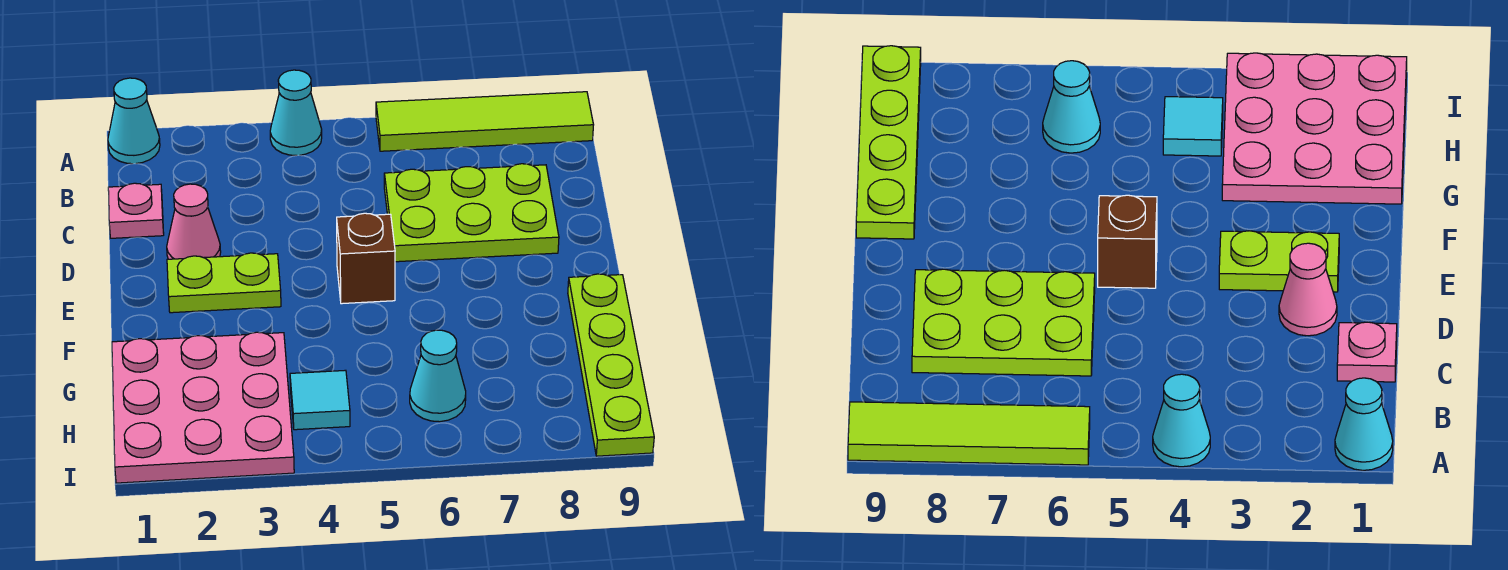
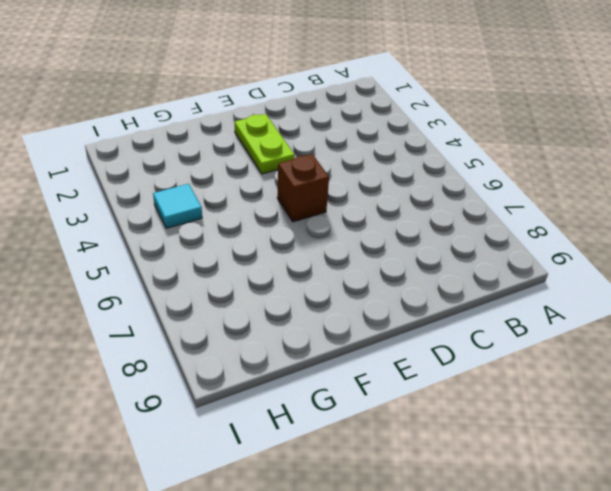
none -> cyan cone A1 level 1
none -> cyan cone A4 level 1
none -> lime tile A6:A9 level 1

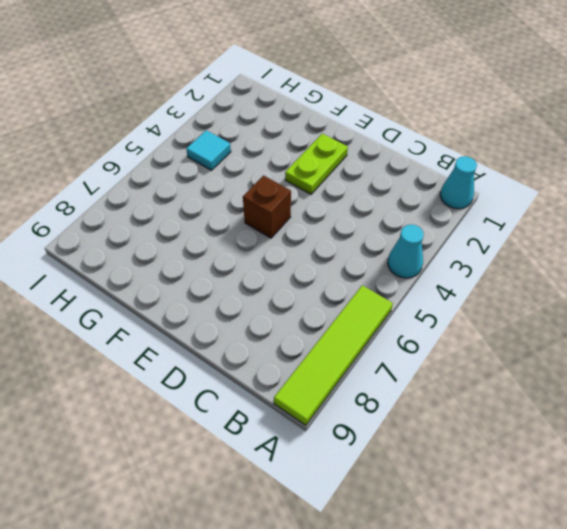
none -> pink plate C1 level 1
none -> lime plate C6:D8 level 1
none -> pink cone D2 level 1

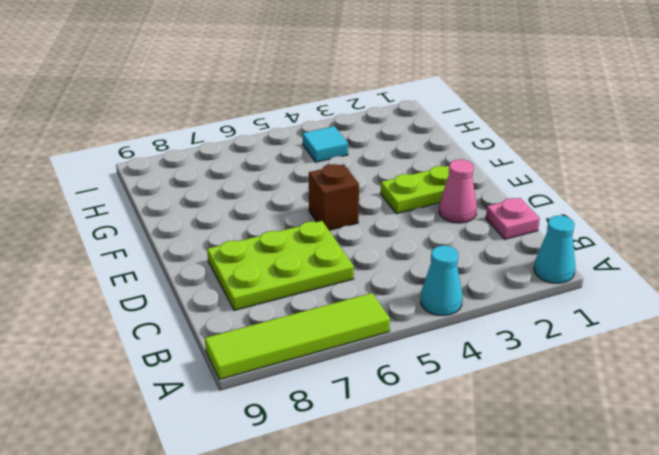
none -> lime plate F9:I9 level 1
none -> pink plate G1:I3 level 1
none -> cyan cone H6 level 1

